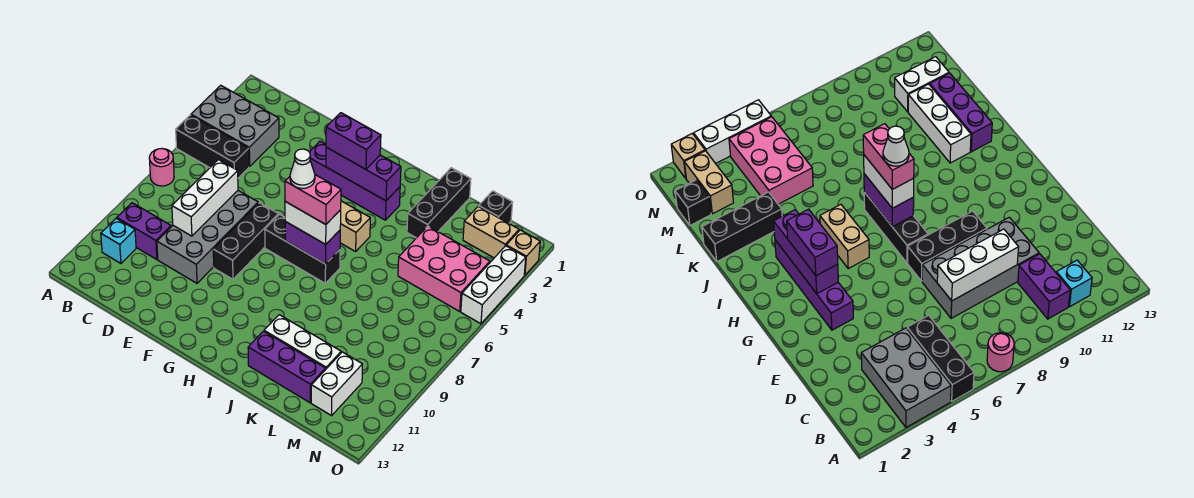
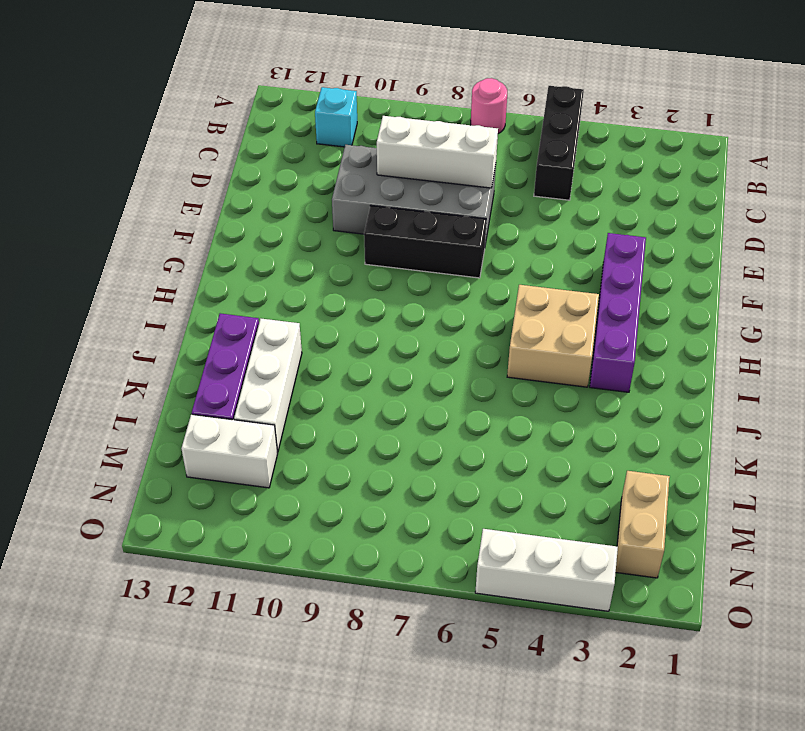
tan brick H4:I5 level 1 -> tan brick H5:I5 level 1
none -> grey brick A3:C4 level 1
none -> purple brick B10:C10 level 1
none -> black brick G7:I7 level 1

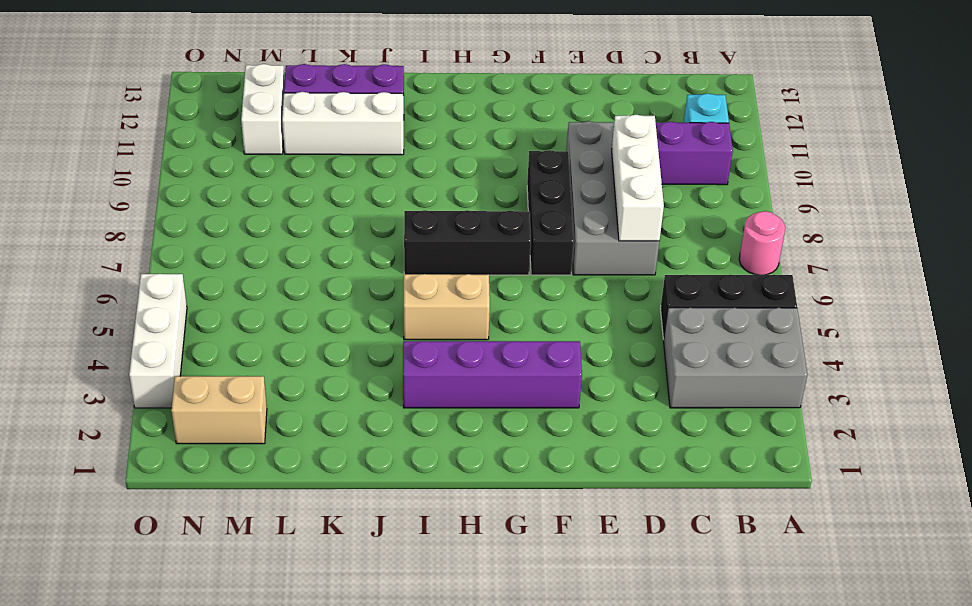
none -> black brick K1:K3 level 1
none -> pink brick L4:N5 level 1
none -> black brick M1 level 1

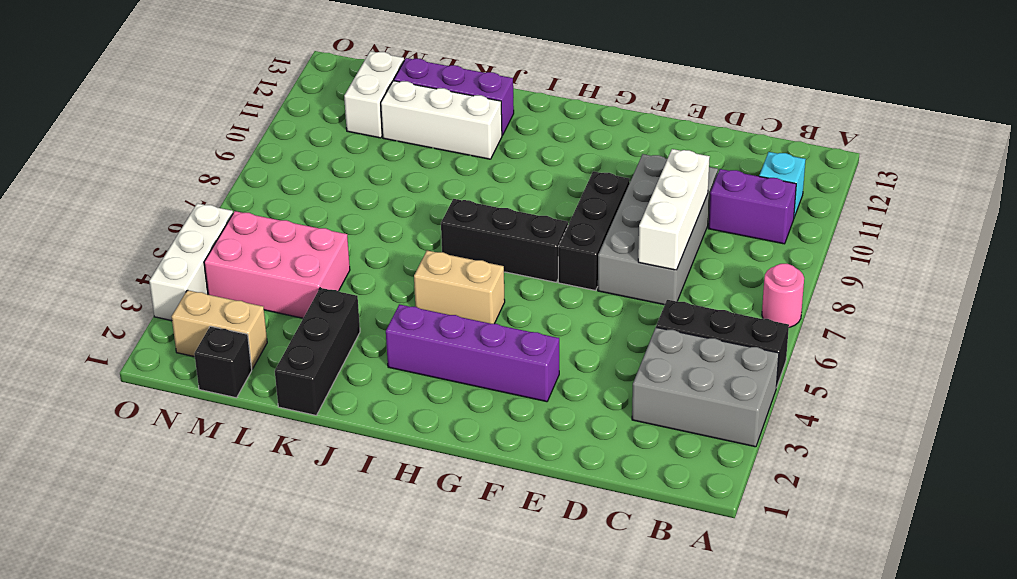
none -> tan brick O2 level 1
none -> purple brick G3:I3 level 2
none -> purple brick H7:I7 level 2

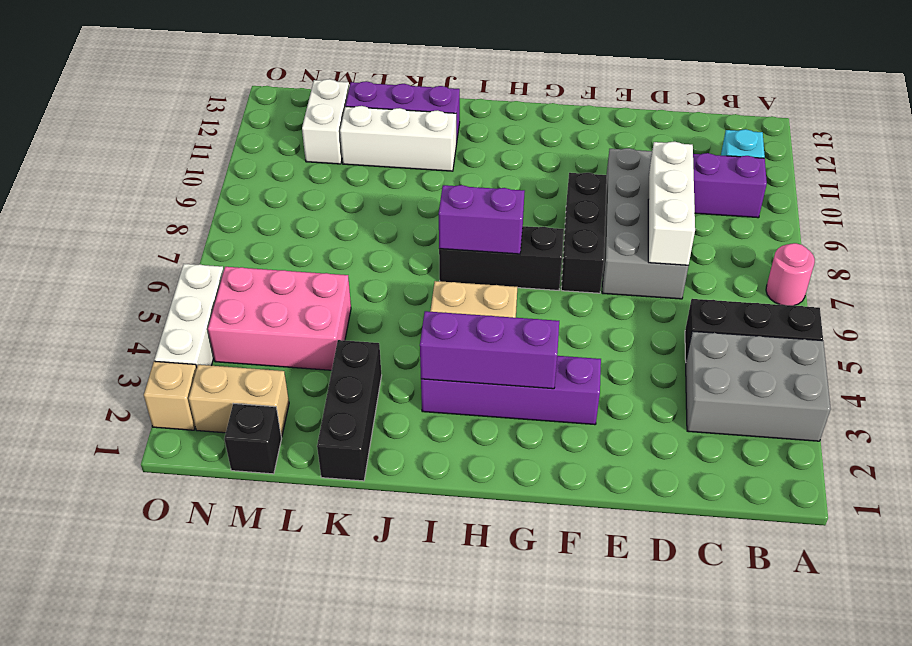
none -> purple brick G3:H3 level 3
none -> white brick H7:I7 level 3
none -> pink brick H7:I7 level 4

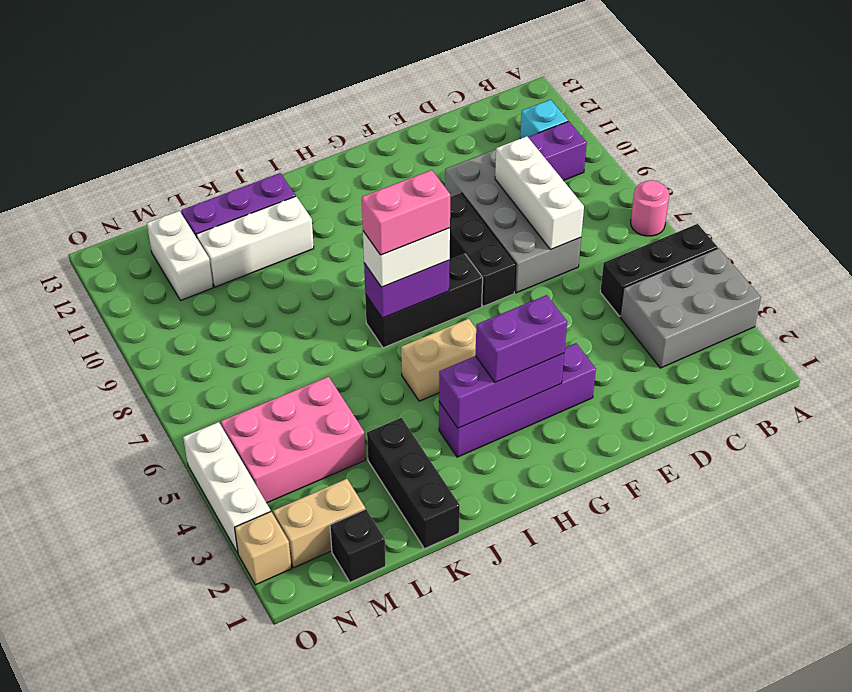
none -> white cone H7 level 5

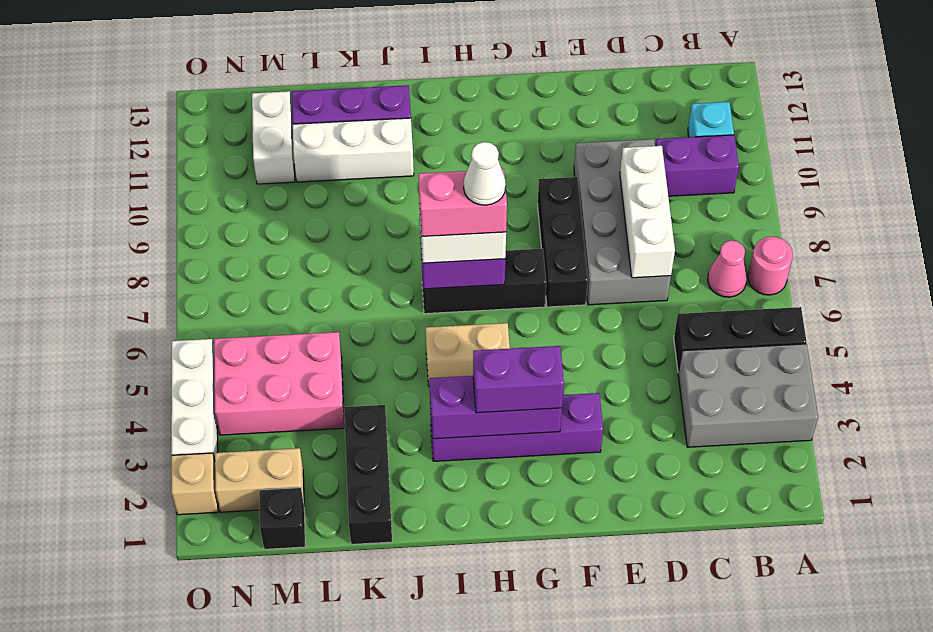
pink cone B7 level 1 -> none

